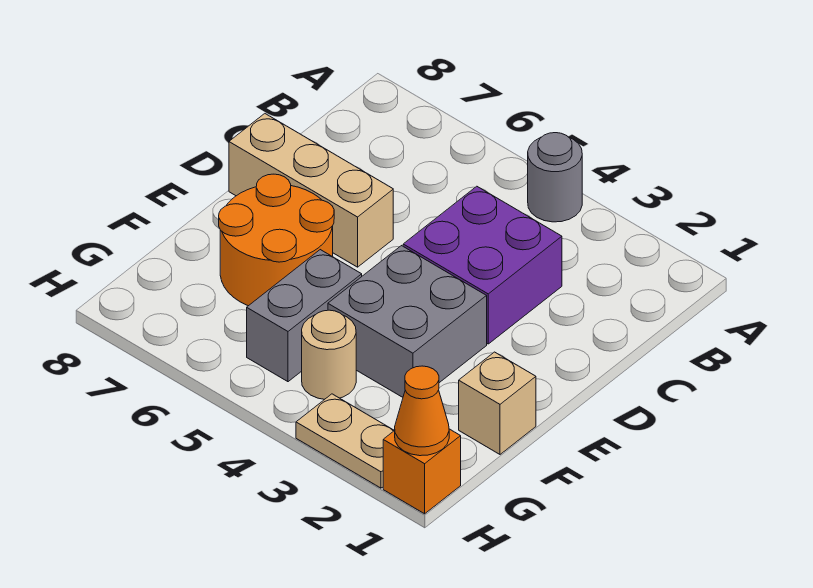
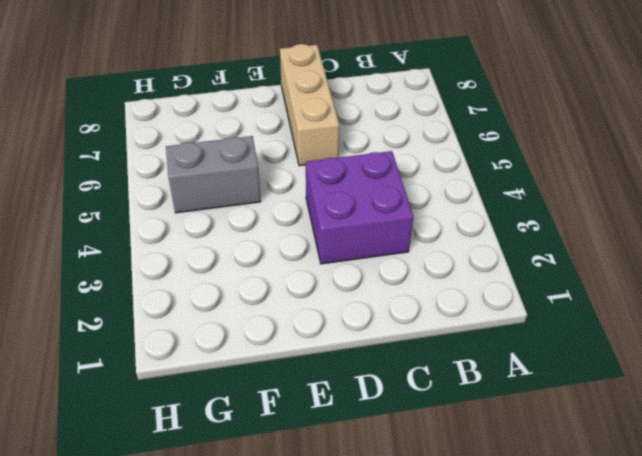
none -> grey round brick A4 level 1
none -> grey brick E3:F4 level 1

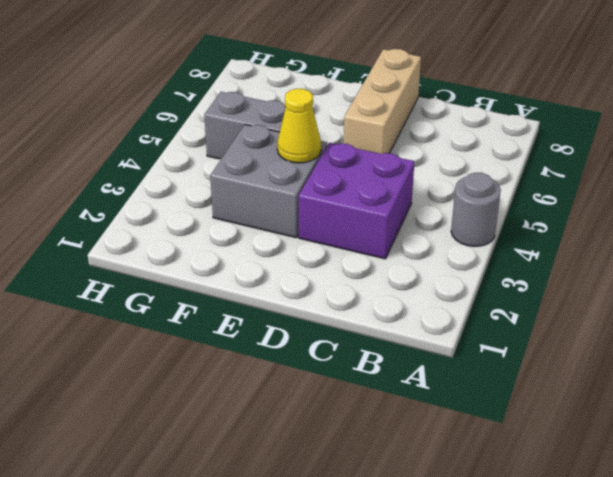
yellow cone E4 level 2 -> none
none -> orange round brick E6:F7 level 1
none -> tan brick F1 level 1

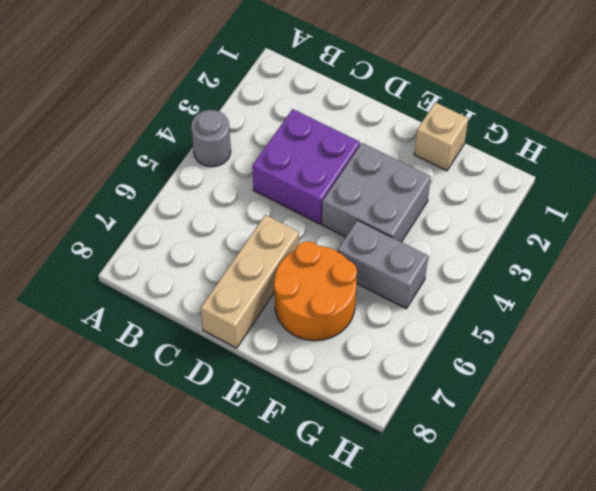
none -> tan round brick G4 level 1
none -> orange brick H1 level 1

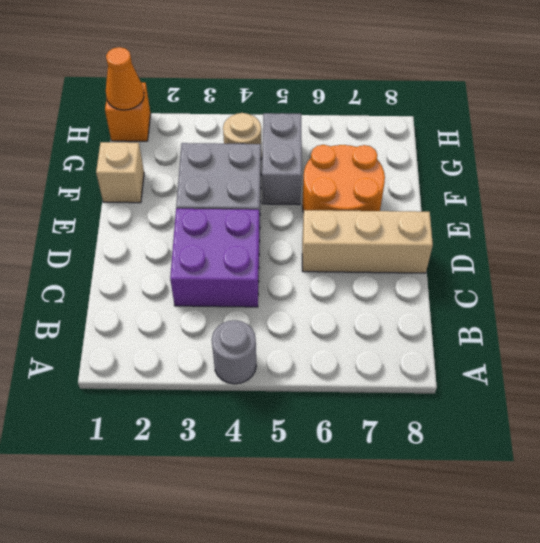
none -> tan plate H2:H3 level 1

